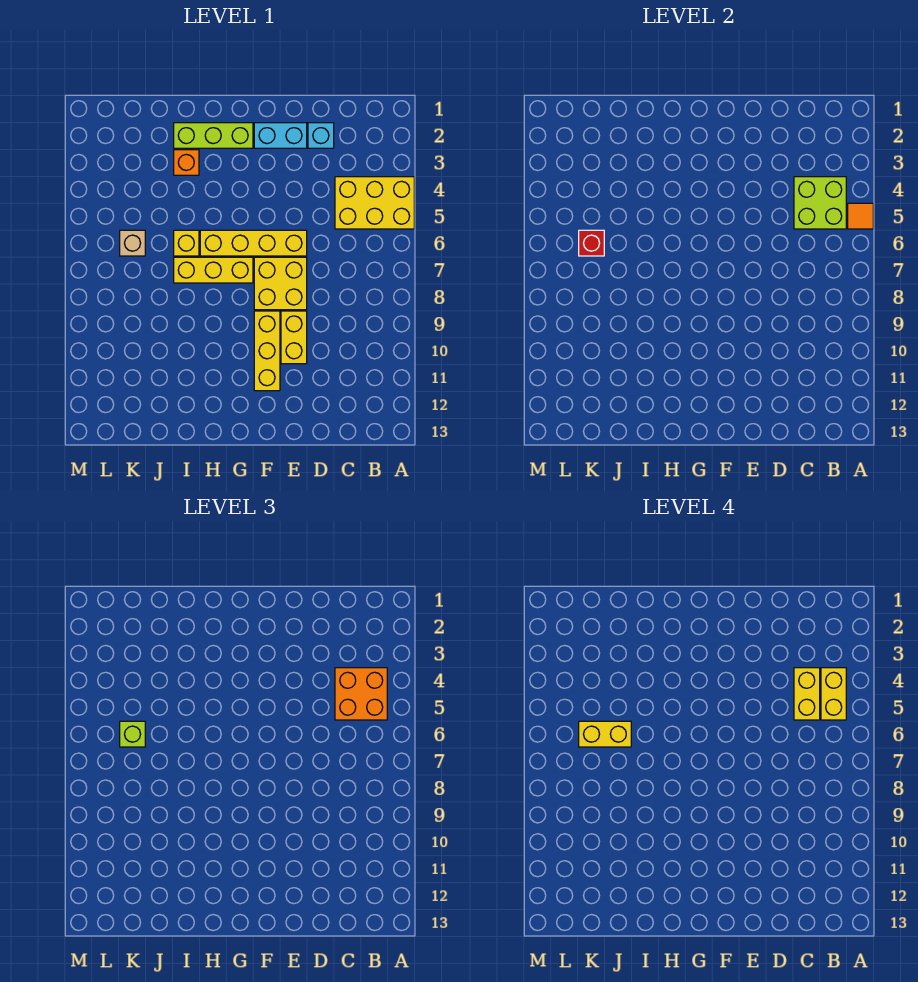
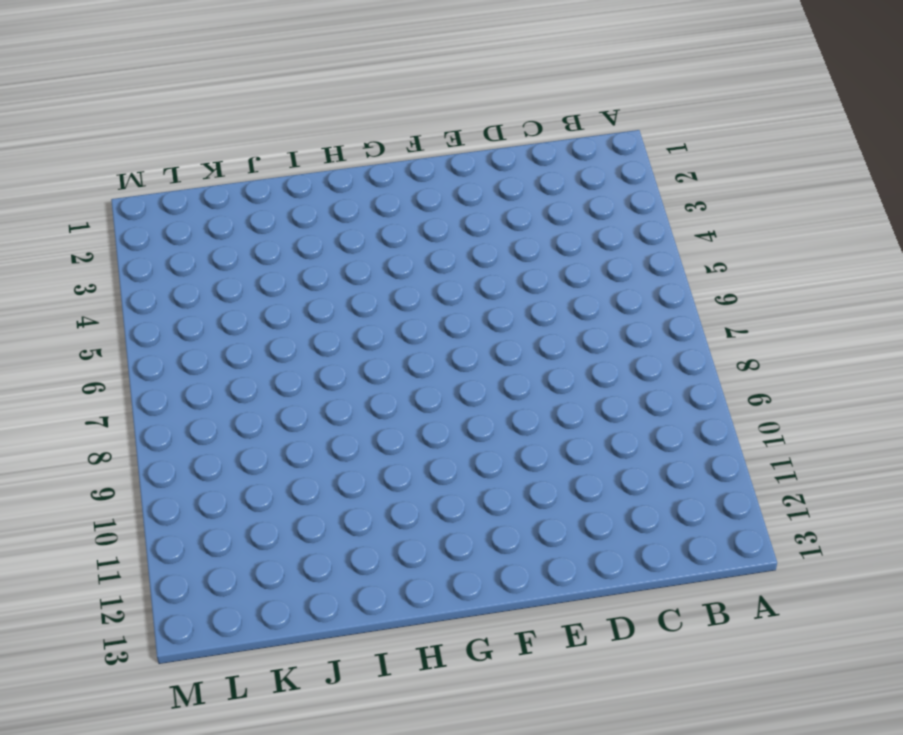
none -> yellow brick A4:C5 level 1
none -> cyan brick D2 level 1
none -> cyan brick E2:F2 level 1

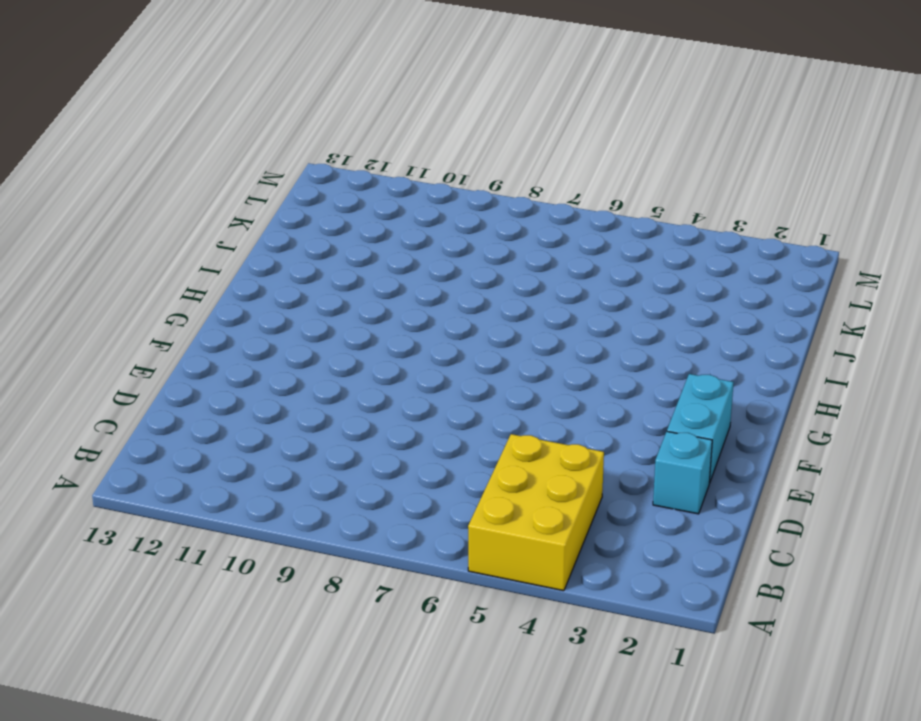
none -> yellow brick E6:H6 level 1
none -> yellow brick E7:F8 level 1
none -> yellow brick E9:E10 level 1

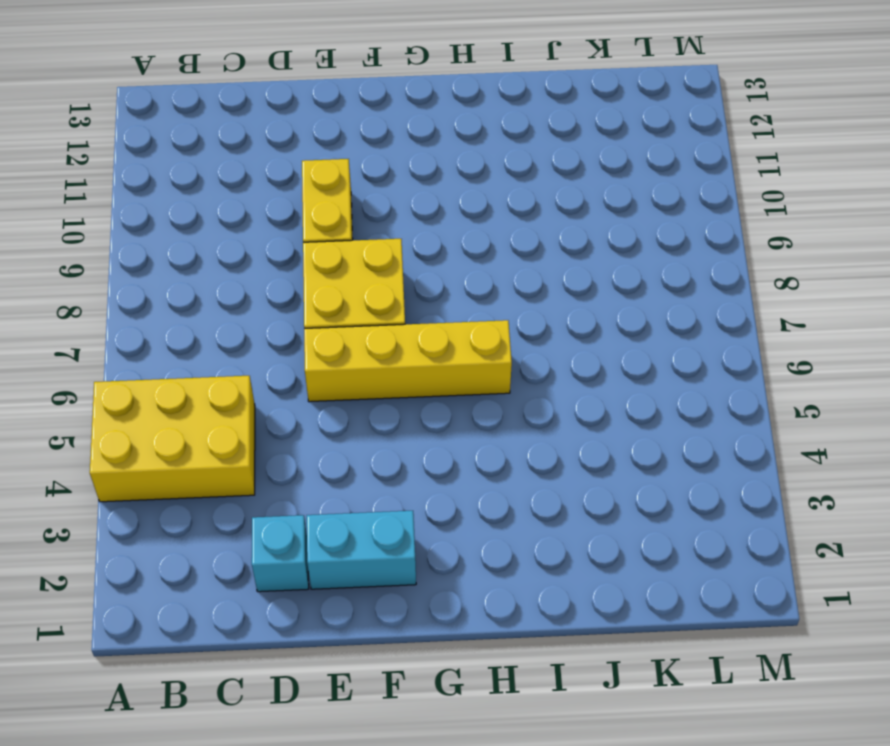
none -> yellow brick F9:F11 level 1
none -> lime brick G2:I2 level 1
none -> yellow brick G7:I7 level 1

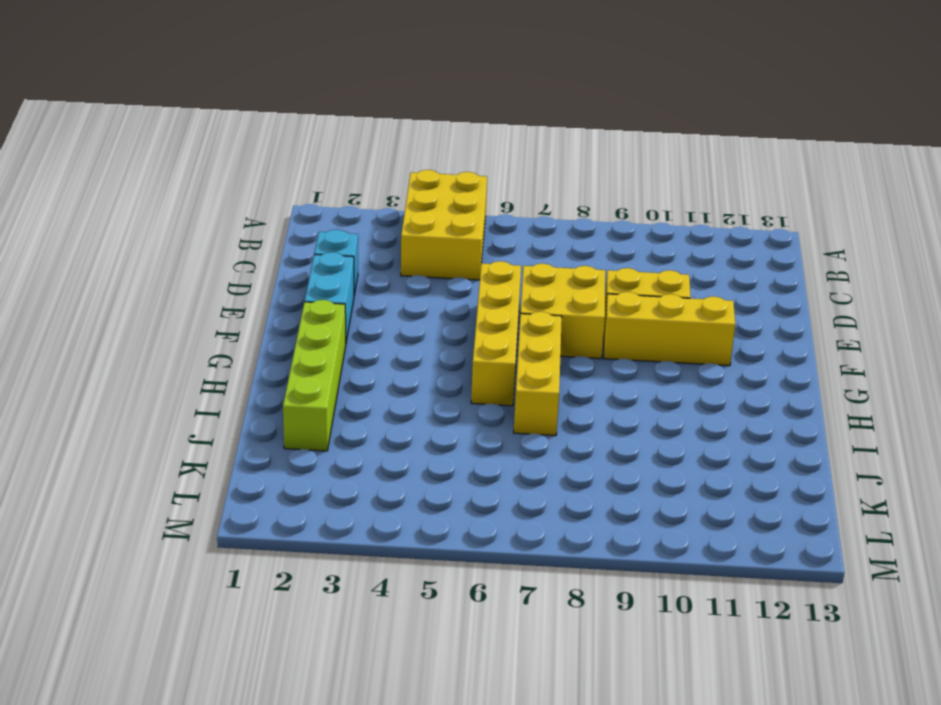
lime brick G2:J2 level 1 -> lime brick G2:I2 level 1
none -> orange brick I3 level 1
none -> yellow brick I6 level 1
none -> tan brick K6 level 1

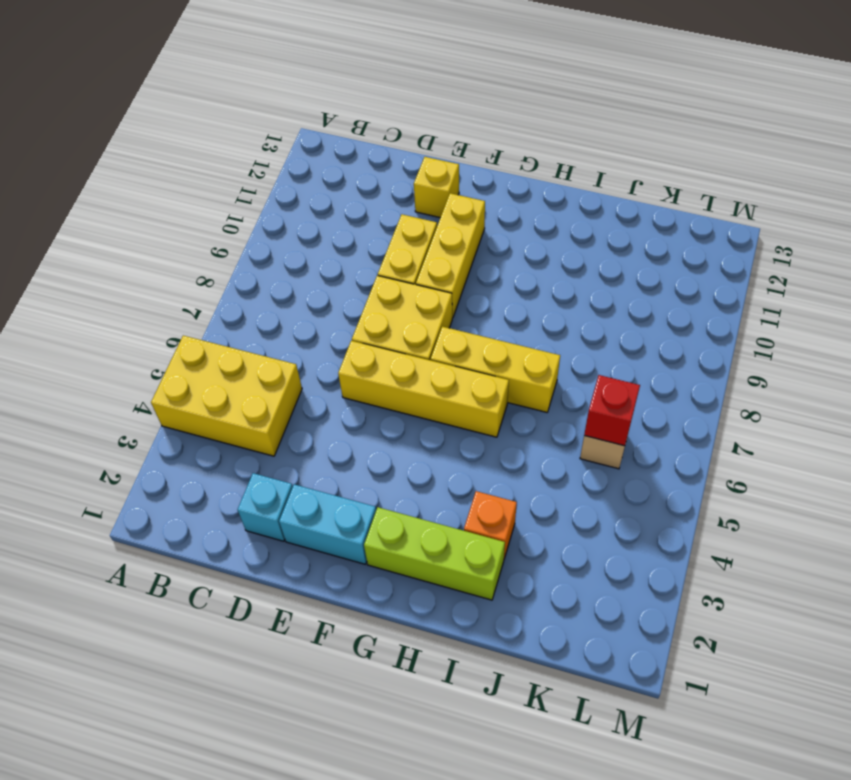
yellow brick E12 level 1 -> yellow brick I6 level 1
none -> orange tile A5 level 2
none -> lime brick B4:C5 level 2
none -> orange brick B4:C5 level 3

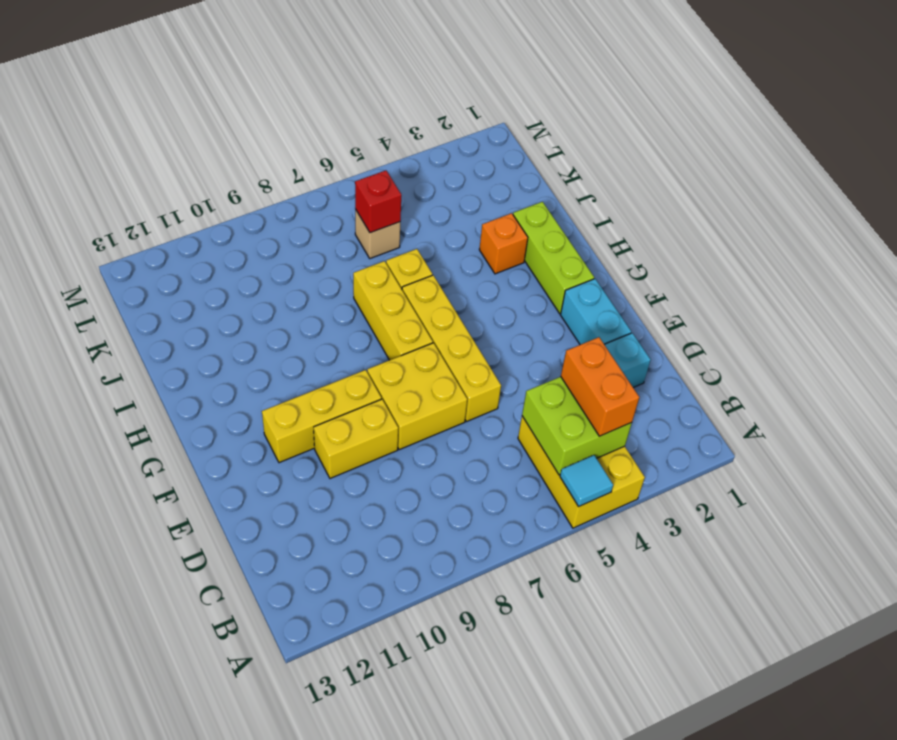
cyan tile A5 level 2 -> orange tile A5 level 2
orange brick B4:C4 level 3 -> orange brick B4:C5 level 3
none -> lime brick K6 level 3
none -> yellow brick B4:B5 level 4
none -> yellow brick C4:C5 level 4

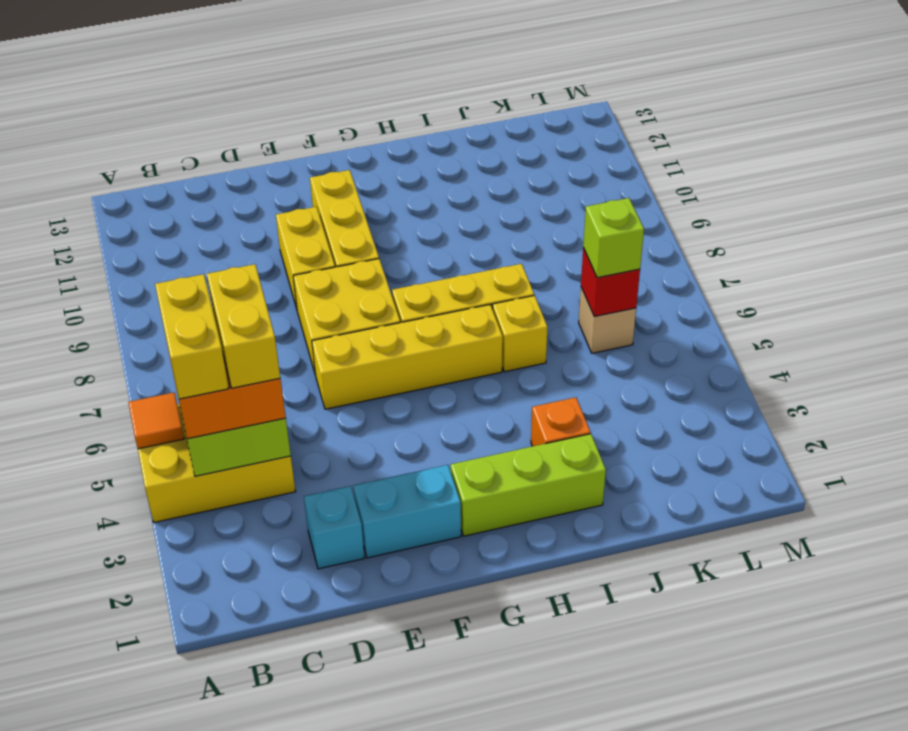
none -> yellow brick J6:K6 level 4

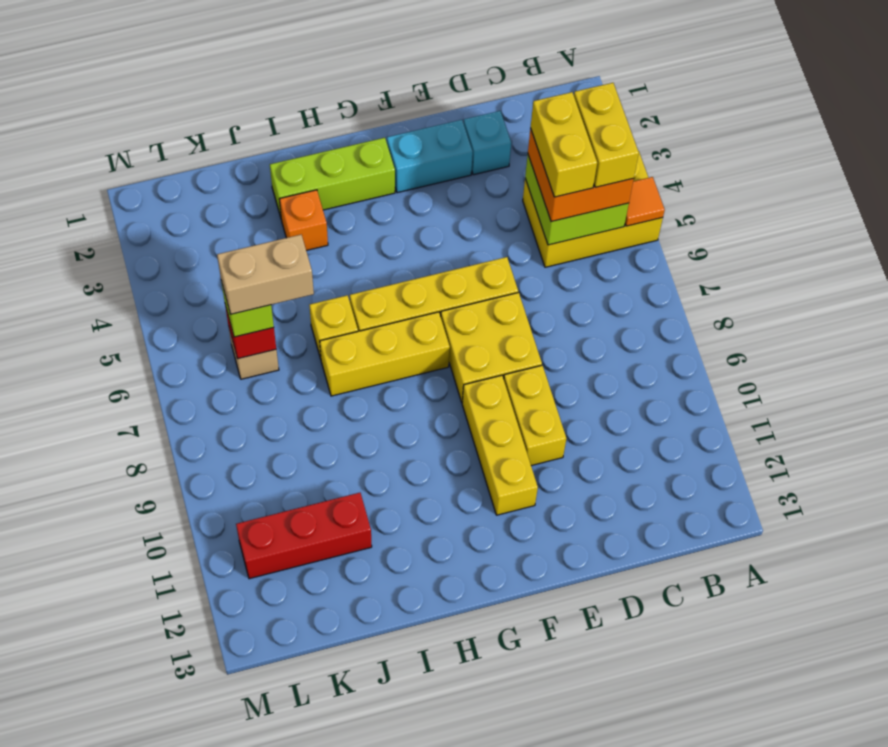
tan brick J6:K6 level 4 -> yellow brick J6:K6 level 4
red brick J11:L11 level 1 -> none

